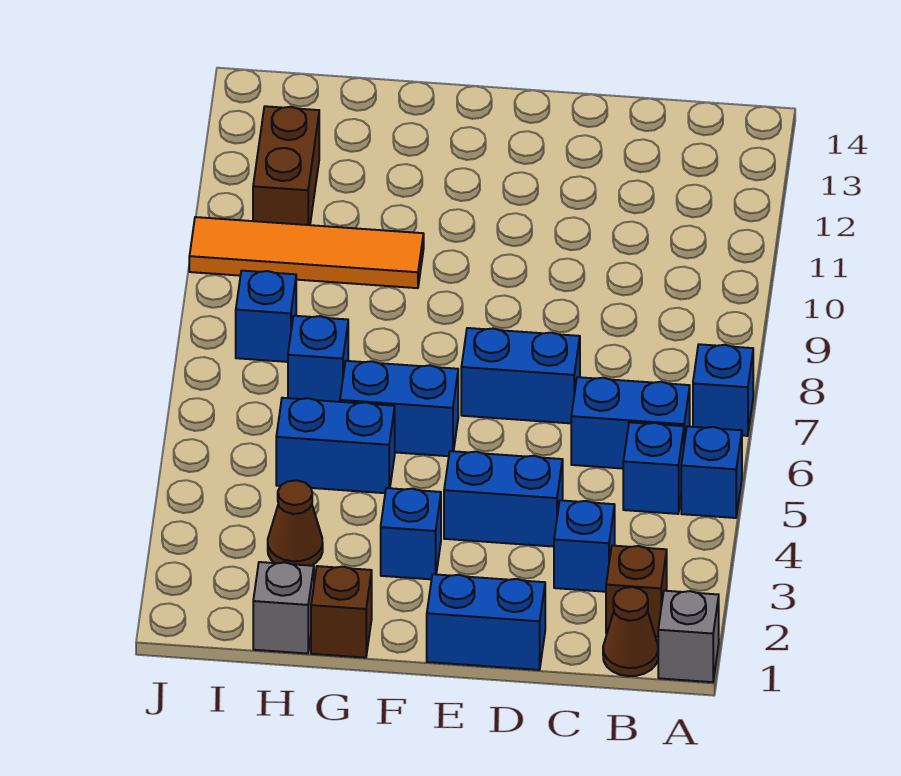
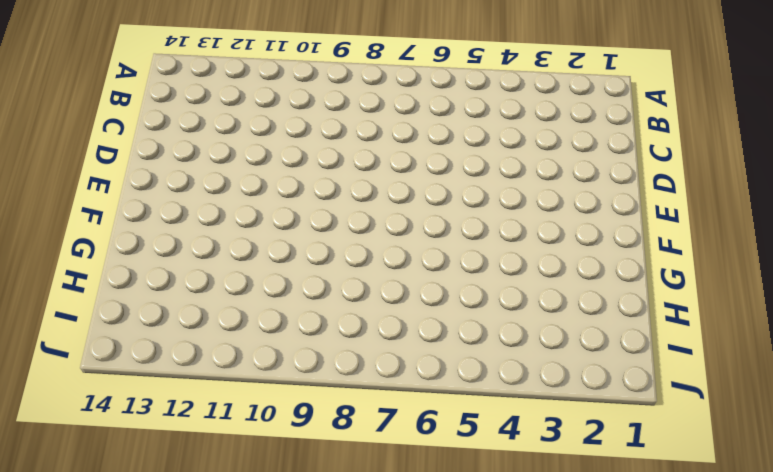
none -> grey brick A1 level 1
none -> blue brick A5 level 1
none -> blue brick A7 level 1

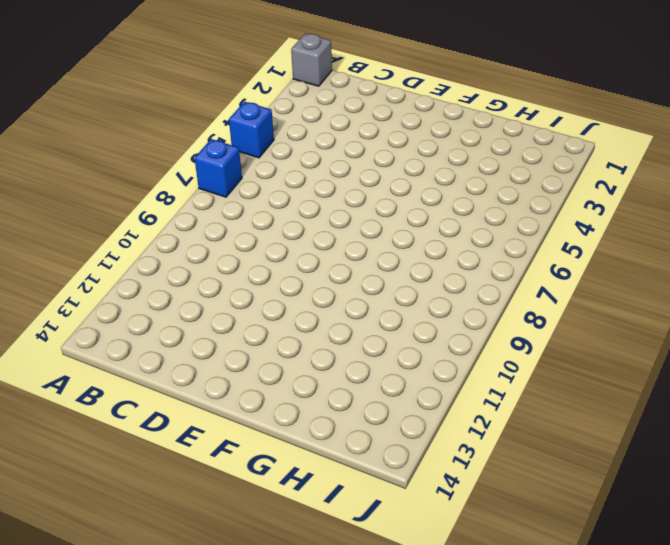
none -> brown cone B1 level 1
none -> brown brick B2 level 1
none -> blue brick B5 level 1

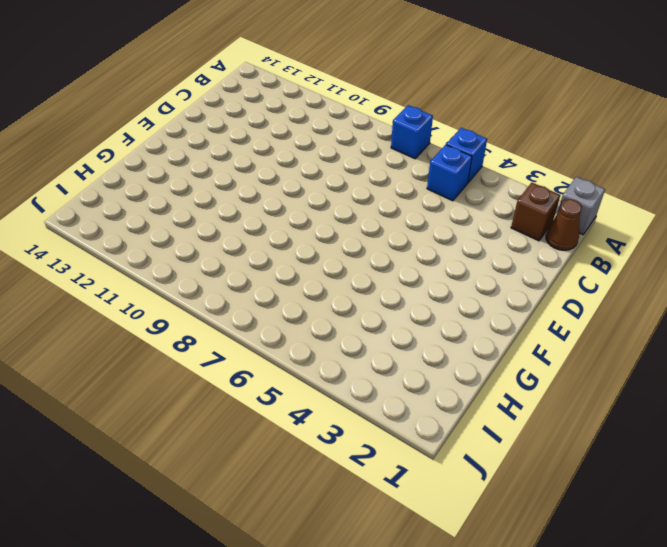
none -> blue brick B6:C6 level 1
none -> blue brick C3 level 1
none -> blue brick D1:E1 level 1

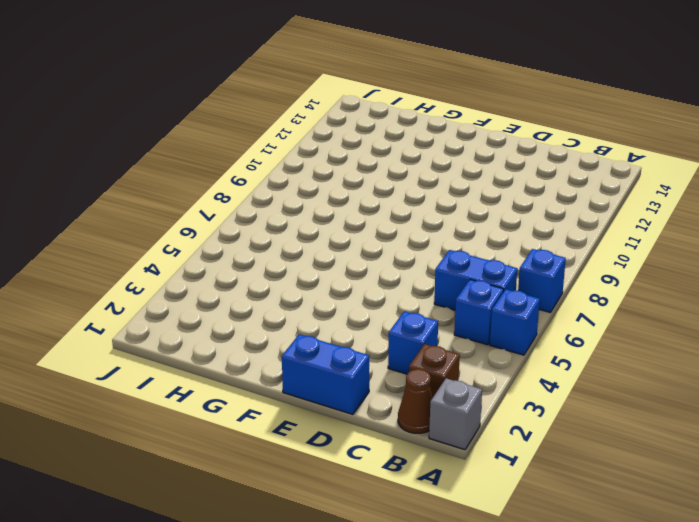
none -> blue brick D4:E4 level 1
none -> blue brick D7:E7 level 1
none -> blue brick F3 level 1

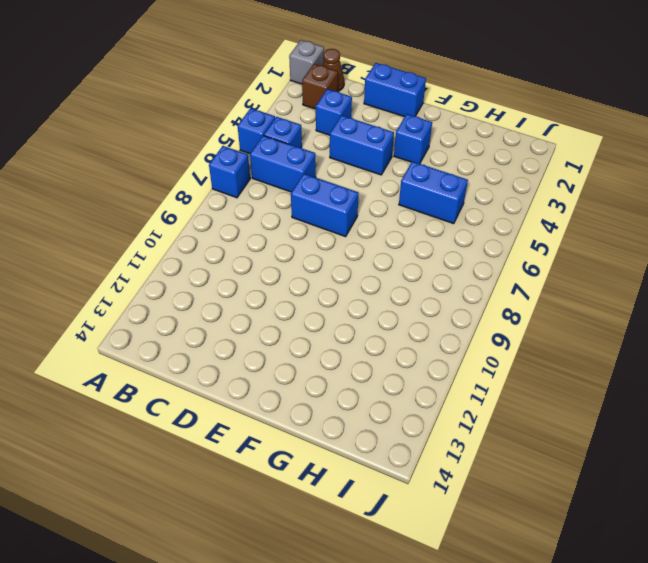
none -> blue brick F6:G6 level 1
none -> brown brick G1 level 1
none -> orange tile G10:J10 level 1

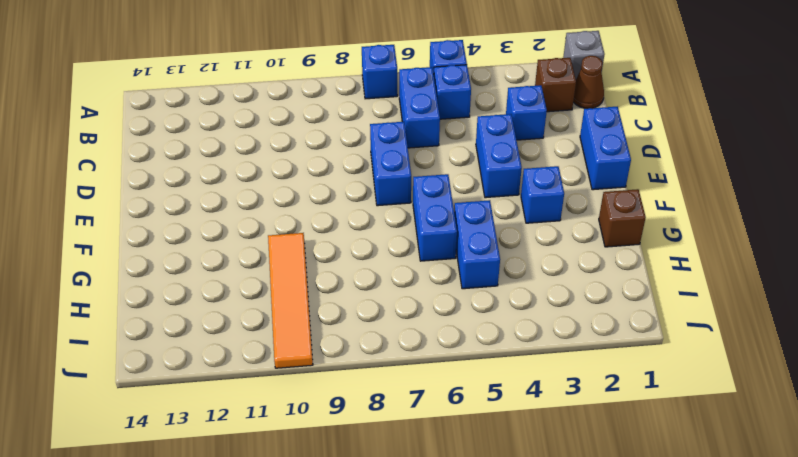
none -> grey brick H1 level 1
none -> brown cone H3 level 1
none -> blue brick H7 level 1

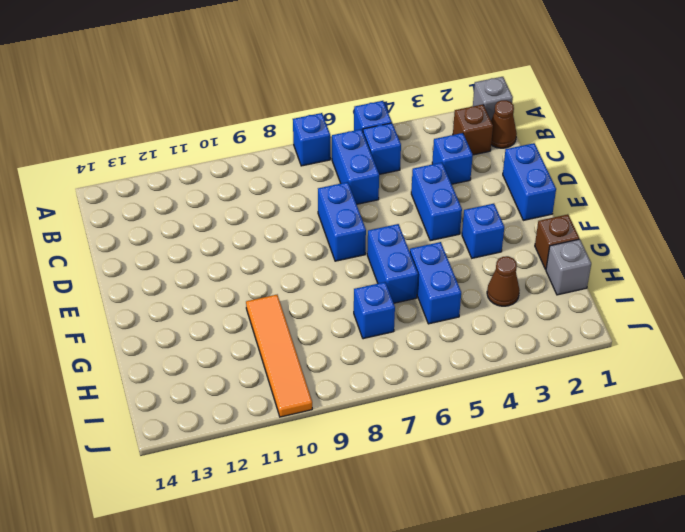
none -> blue brick I8 level 1
none -> brown brick I11:I12 level 1

